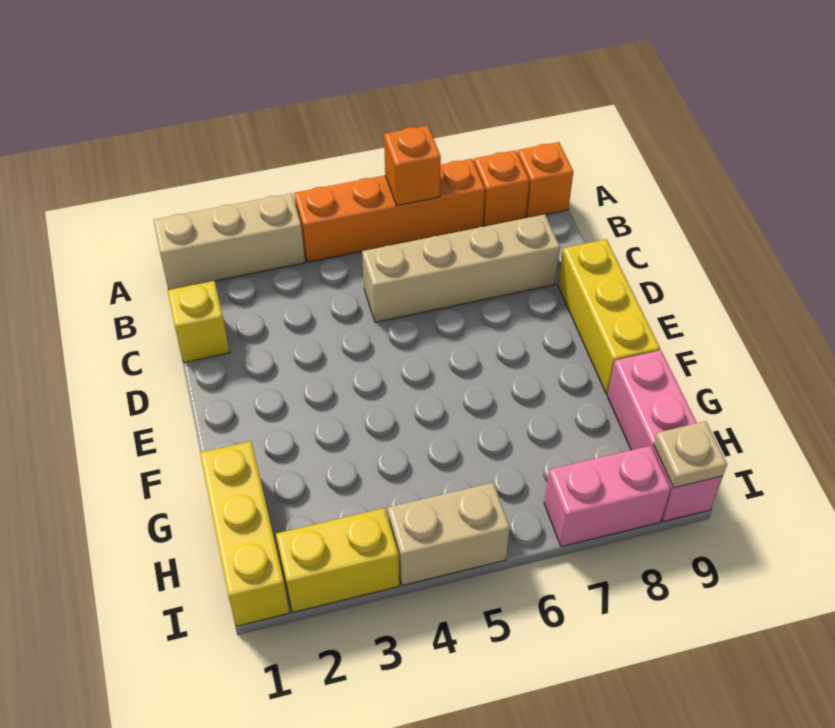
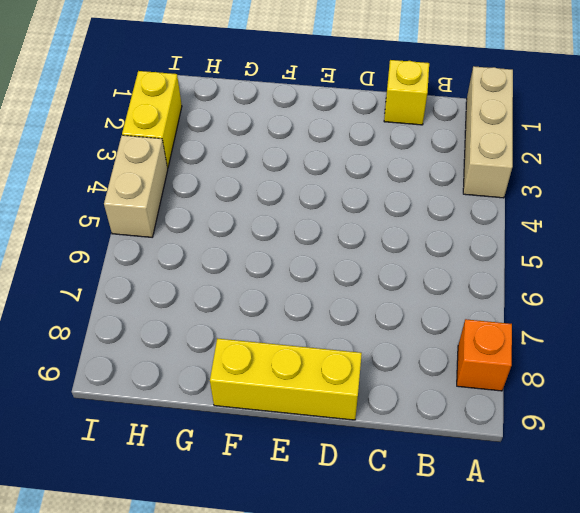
none -> orange brick A4:A7 level 1
none -> orange brick A9 level 1
none -> tan brick C5:C8 level 1

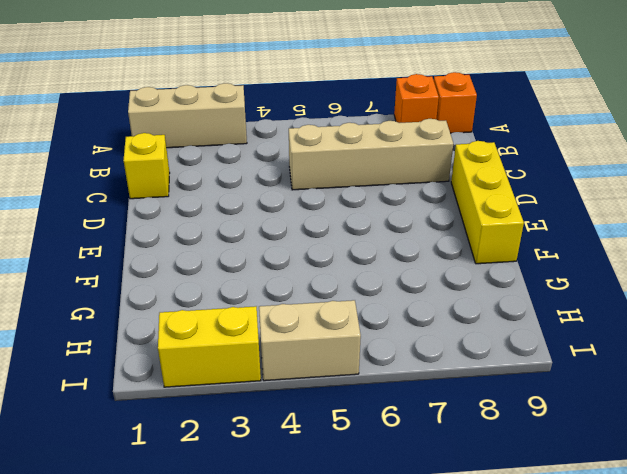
none -> orange brick A4:A7 level 1
none -> yellow brick G1:I1 level 1
none -> pink brick G9:I9 level 1

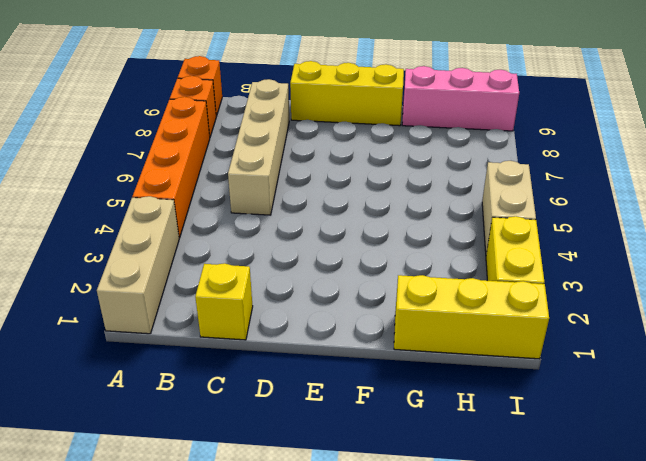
none -> pink brick I7:I8 level 1
none -> orange brick A6 level 2
none -> tan plate I9 level 2

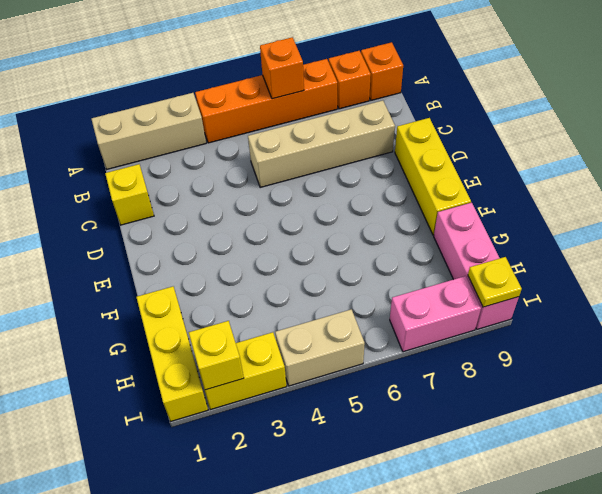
yellow brick I2 level 2 -> none
yellow plate I9 level 2 -> tan plate I9 level 2

